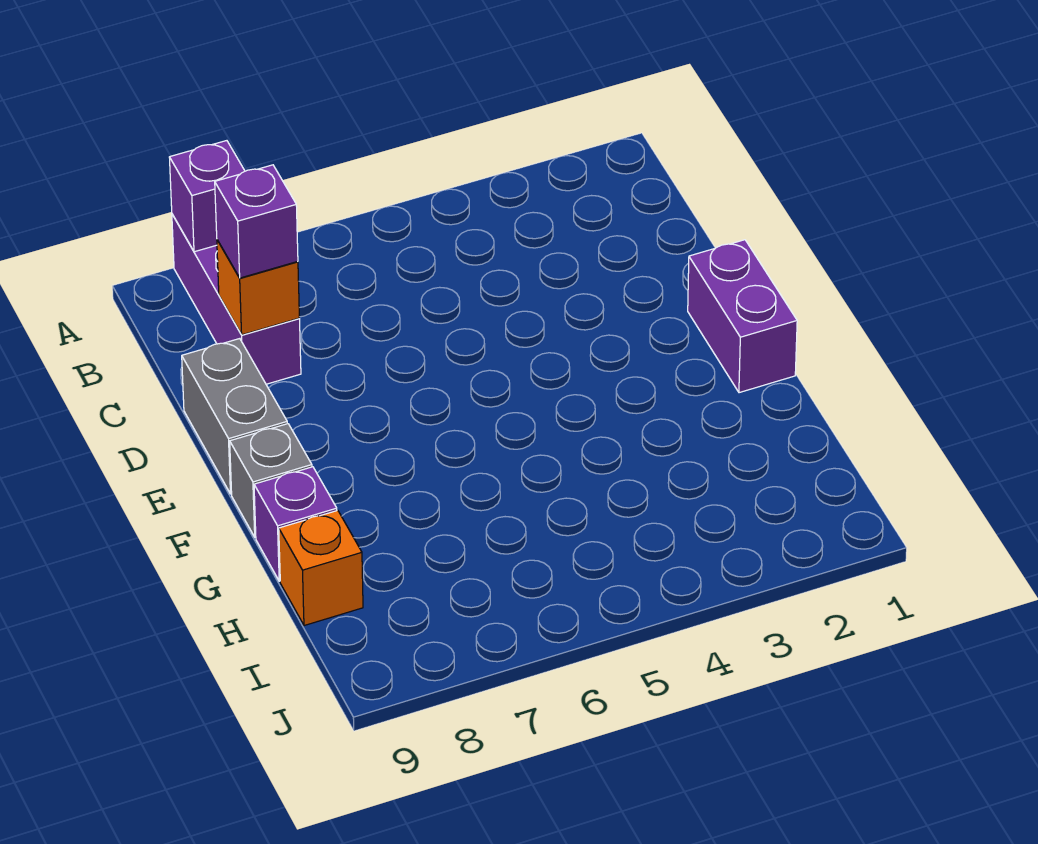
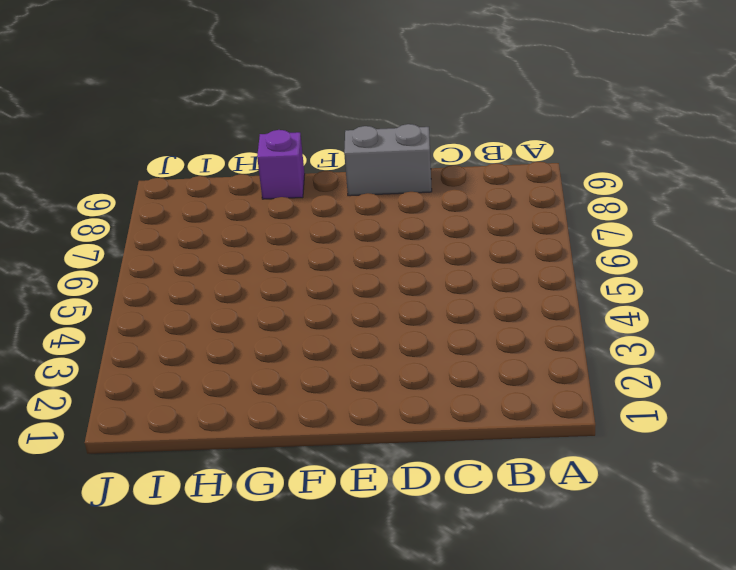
none -> purple brick A8:C8 level 1
none -> purple brick E1:F1 level 1

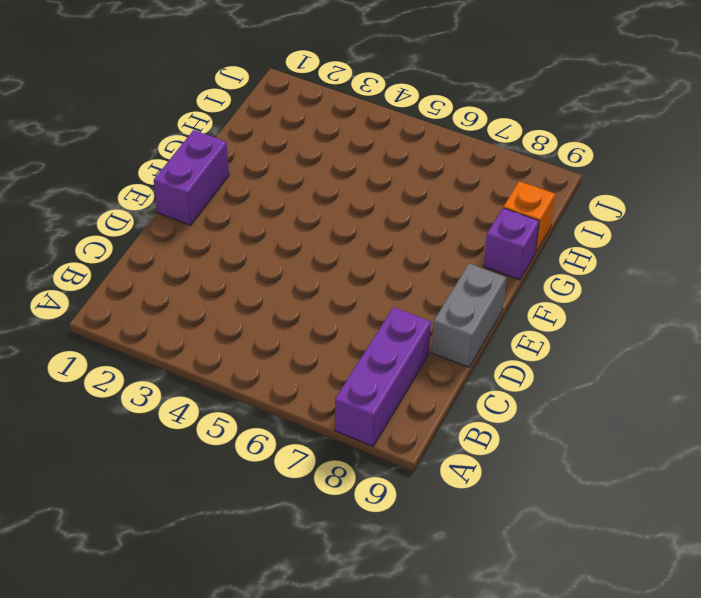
none -> grey brick F9 level 1
none -> purple brick A8 level 2

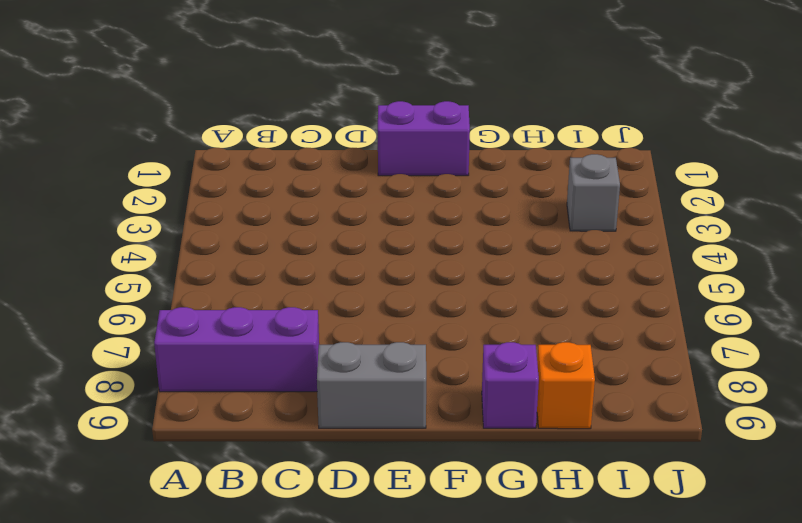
grey brick I3 level 1 -> grey brick F9 level 1
none -> purple brick A8 level 2
none -> orange brick C8 level 2

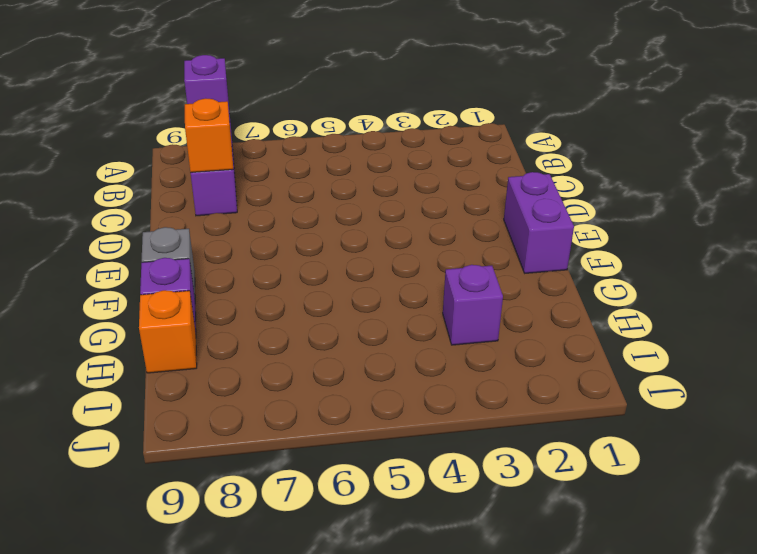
purple brick H3 level 1 -> purple brick C8 level 3
none -> grey brick D9:E9 level 1

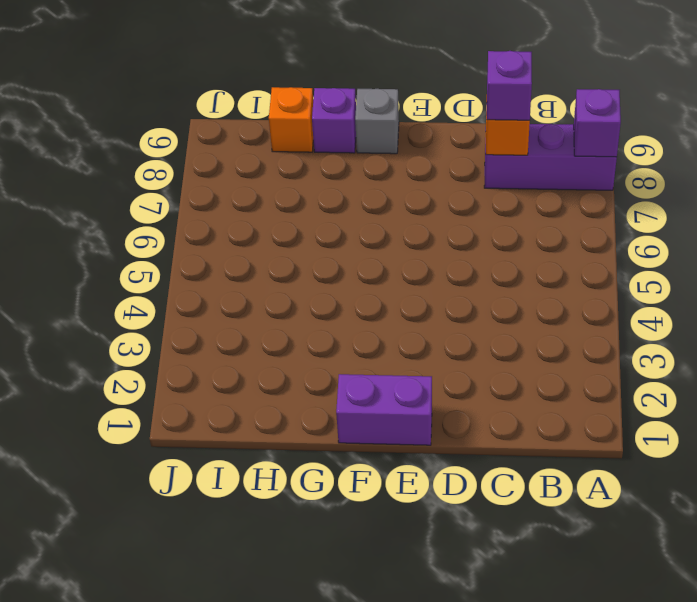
none -> grey brick D9:E9 level 1

